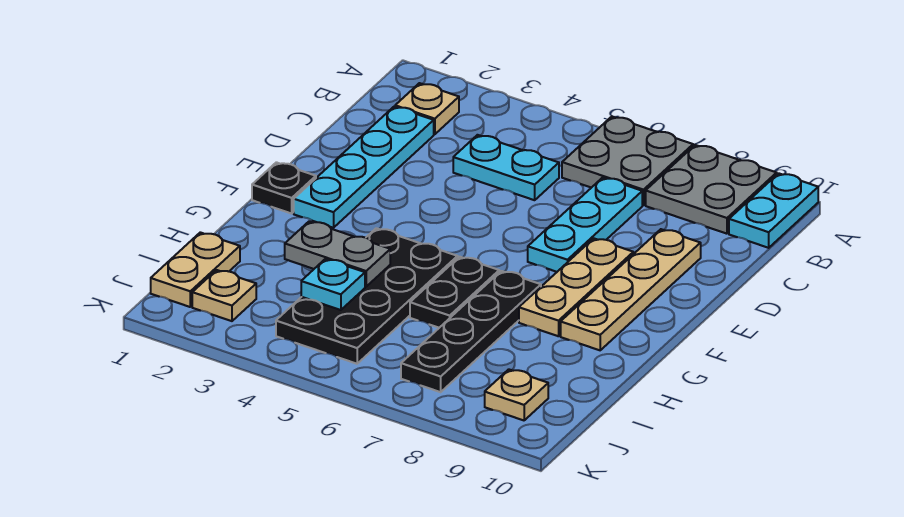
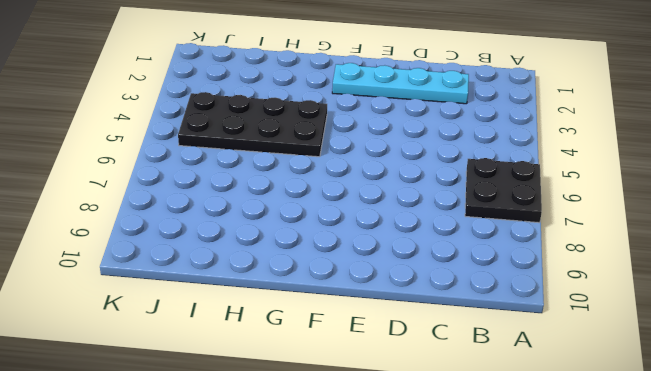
black plate A6:B7 level 1 -> grey plate A6:B7 level 1
none -> grey plate A8:B9 level 1
none -> cyan plate A10:B10 level 1
none -> tan plate B2 level 1

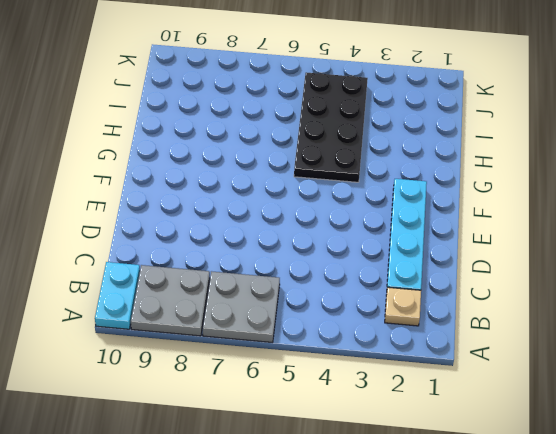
none -> cyan plate C4:C5 level 1
none -> cyan plate C7:E7 level 1
none -> tan plate D9:G9 level 1

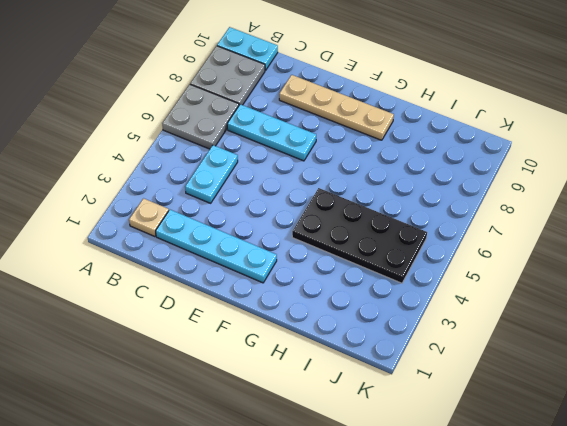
none -> tan plate E8:G8 level 1
none -> black plate F1 level 1
none -> black plate G6:H6 level 1

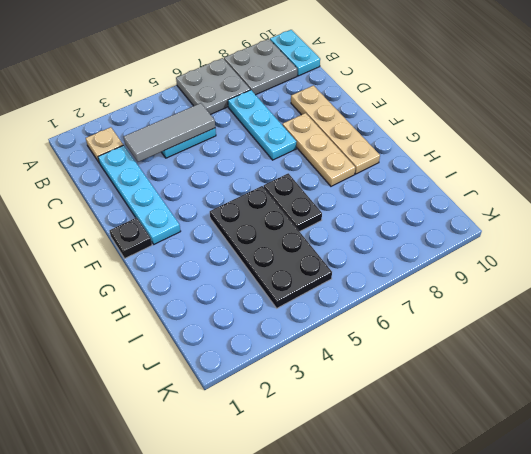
grey tile C3:C5 level 2 -> none
none -> black plate G7:J7 level 1
none -> tan plate I1:J1 level 1
none -> tan plate J2 level 1

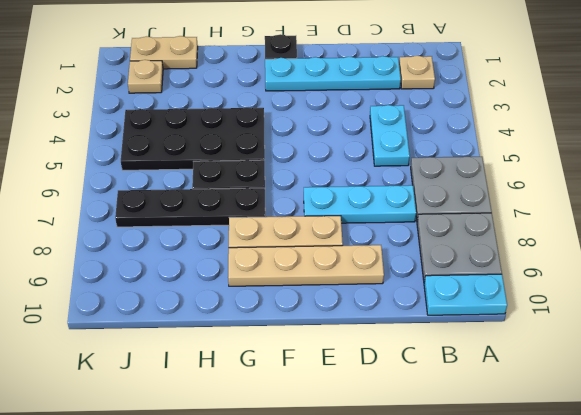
none -> tan plate J9 level 1
none -> grey plate H3:H4 level 2
none -> cyan plate I4 level 2

